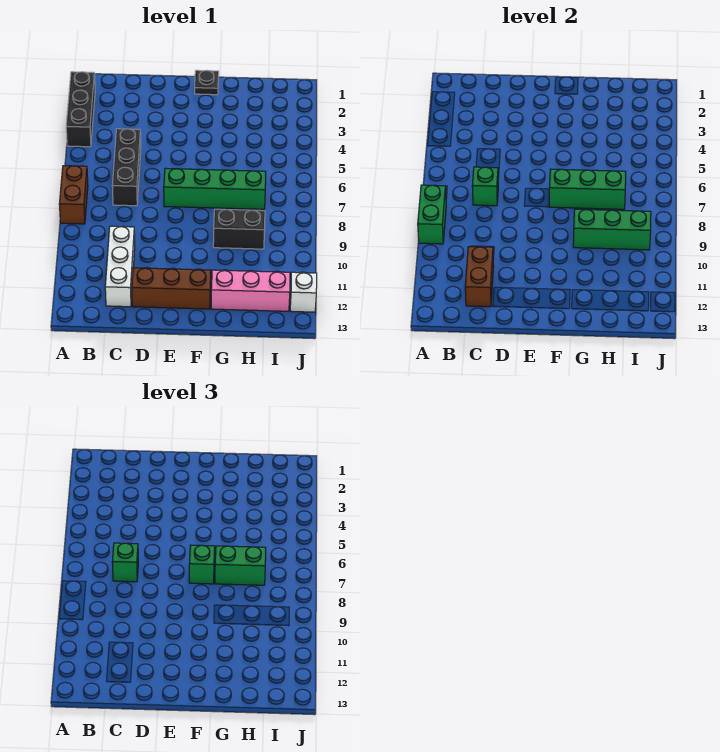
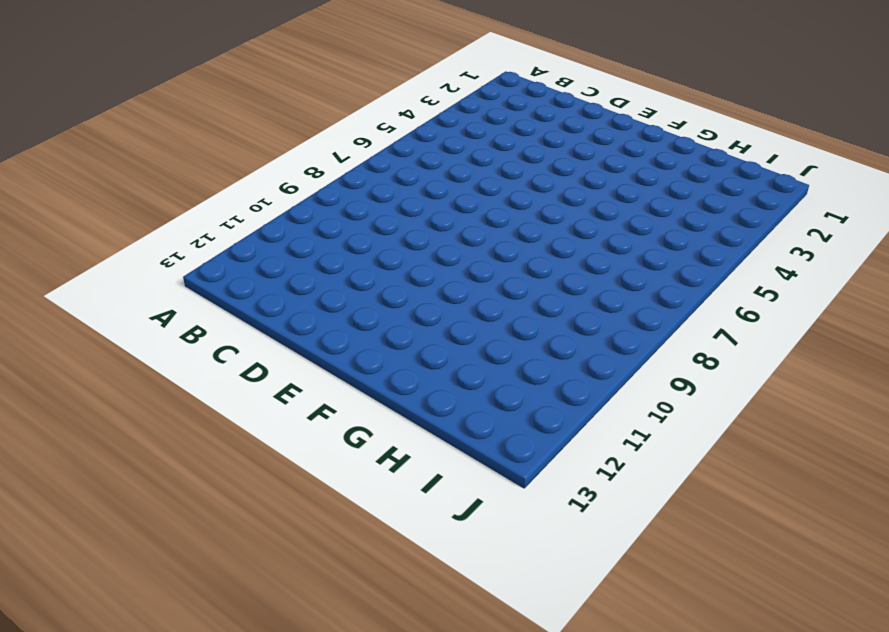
none -> black brick A2:A4 level 1
none -> brown brick A7:A8 level 1
none -> black brick C5:C7 level 1

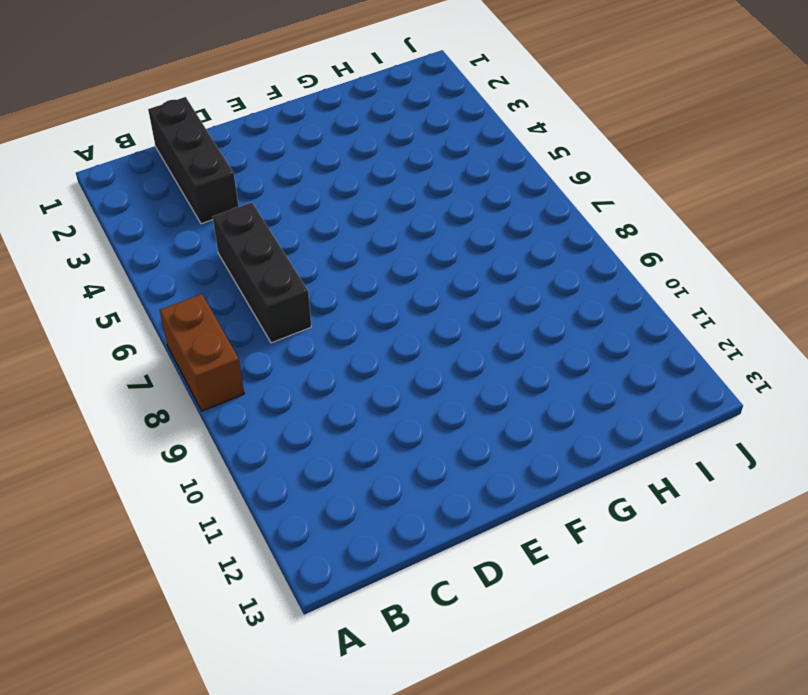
black brick C1:C3 level 1 -> black brick A2:A4 level 1
none -> white brick C10:C12 level 1
none -> brown brick D12:F12 level 1
none -> green brick E7:H7 level 1

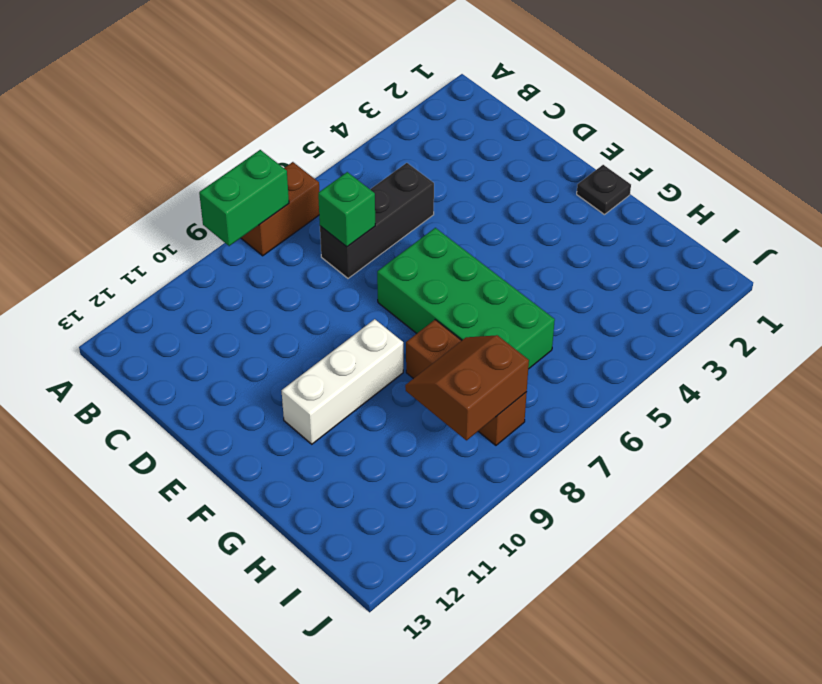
green brick E6:H7 level 1 -> green brick E7:H7 level 1
white brick F9:F11 level 1 -> white brick C10:C12 level 1
brown brick G8:I8 level 1 -> brown brick D12:F12 level 1
brown slope H8:I9 level 2 top I -> green brick G9:I9 level 2
none -> black brick A2:A4 level 1
none -> black brick G9:H9 level 1
none -> pink brick G12:I12 level 1

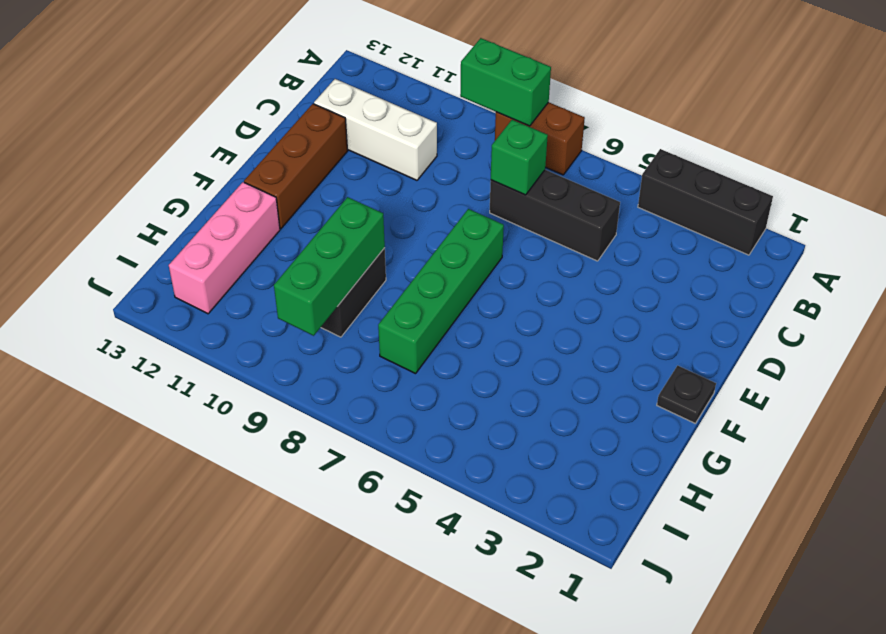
none -> white brick J12 level 1
none -> brown brick C11:C12 level 2
none -> green brick F7:H7 level 2

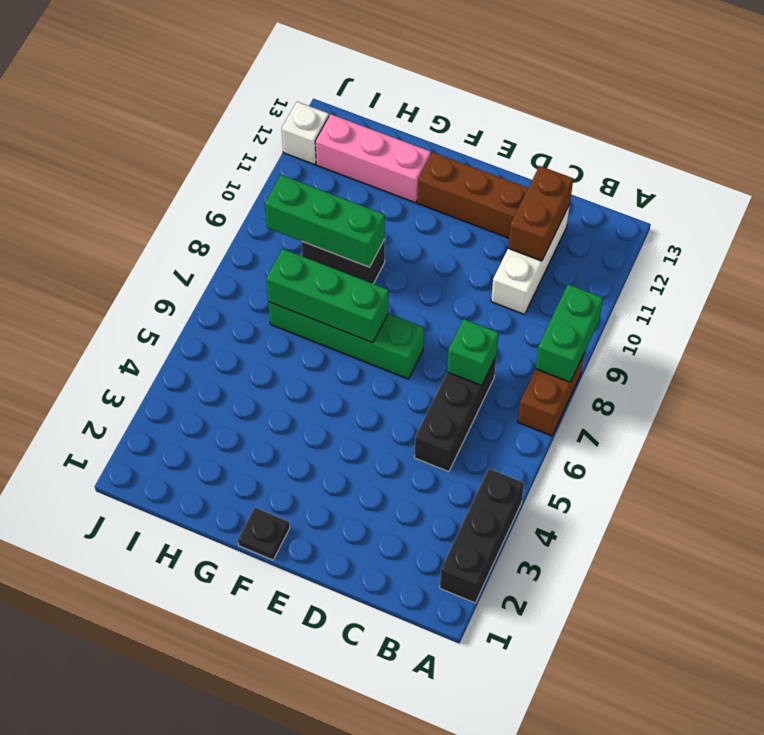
none -> green brick C7 level 3
none -> green brick F7 level 3
none -> green brick G7:H7 level 3

